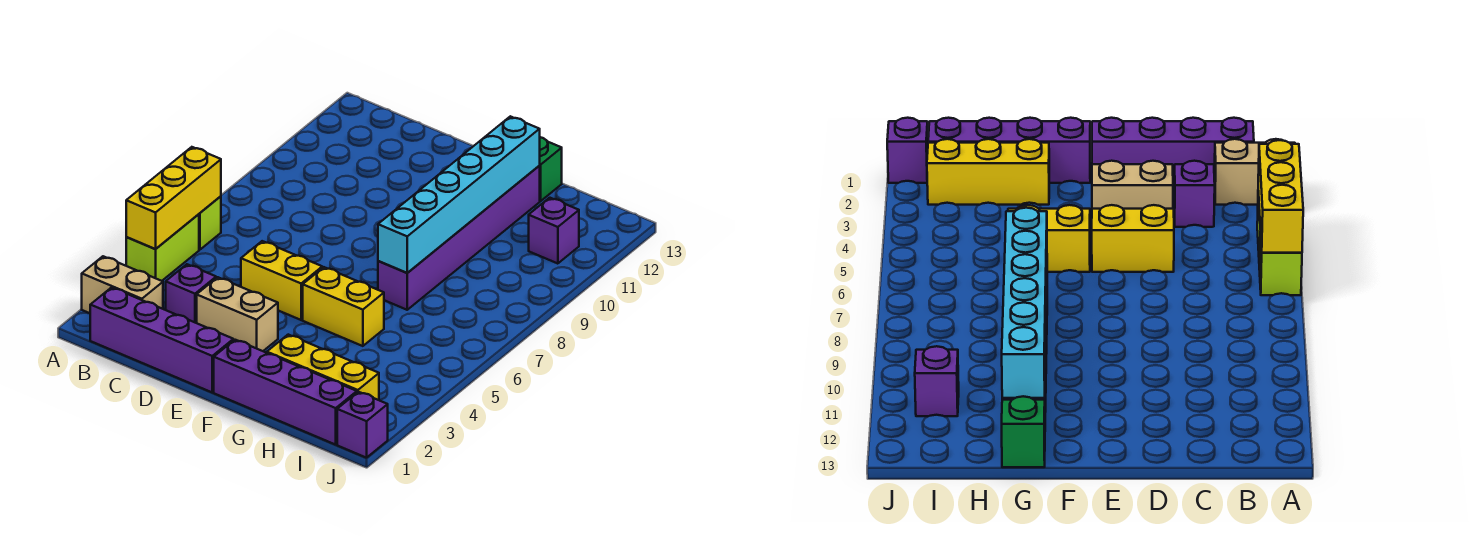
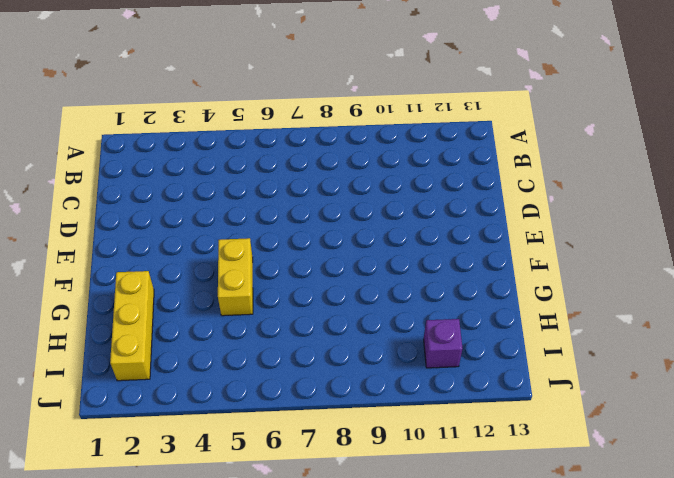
none -> tan brick A2:B2 level 1
none -> lime brick A4:A5 level 1
none -> lime brick A6 level 1

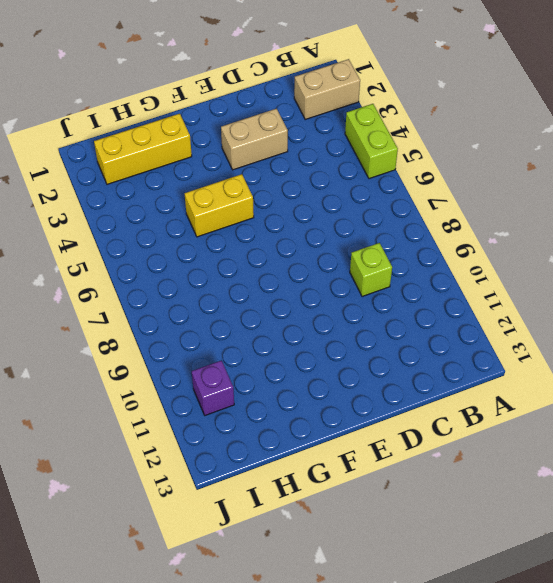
lime brick C9 level 1 -> lime brick A6 level 1
none -> purple brick B1:E1 level 1
none -> purple brick C3 level 1
none -> yellow brick D5:E5 level 1

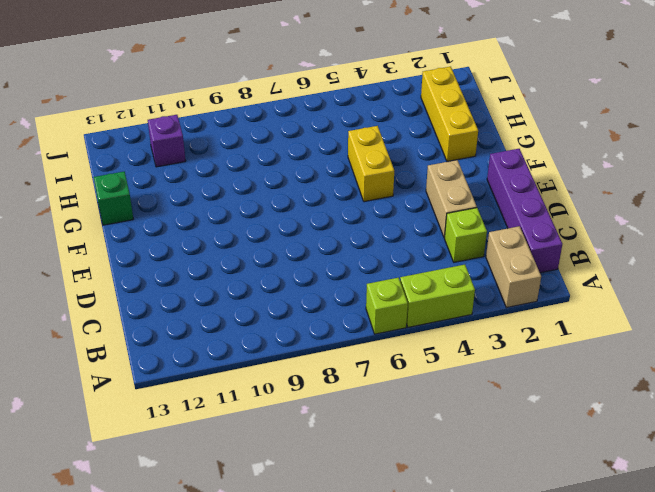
lime brick C3 level 1 -> purple brick C3 level 1
none -> yellow brick D5:E5 level 1
none -> purple brick F1:I1 level 1
none -> purple brick G7:G12 level 1

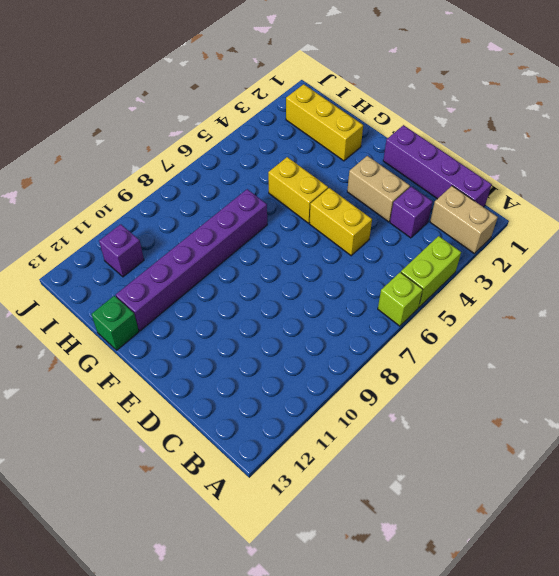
none -> purple brick F1:I1 level 1
none -> purple brick J1 level 1
none -> yellow brick A4:A6 level 2

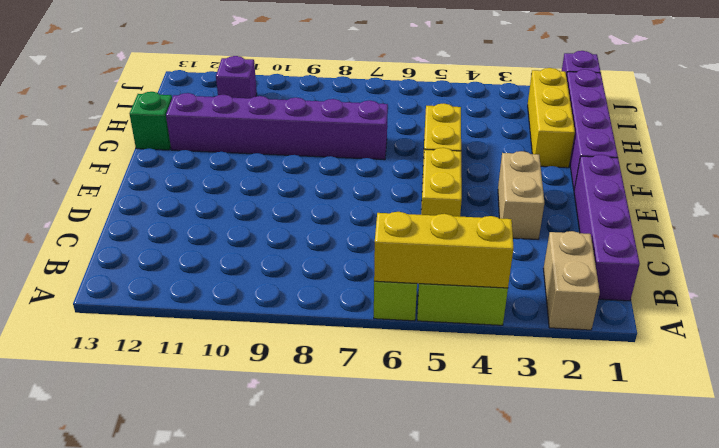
none -> purple brick C3 level 1
none -> cyan brick G7:G12 level 2

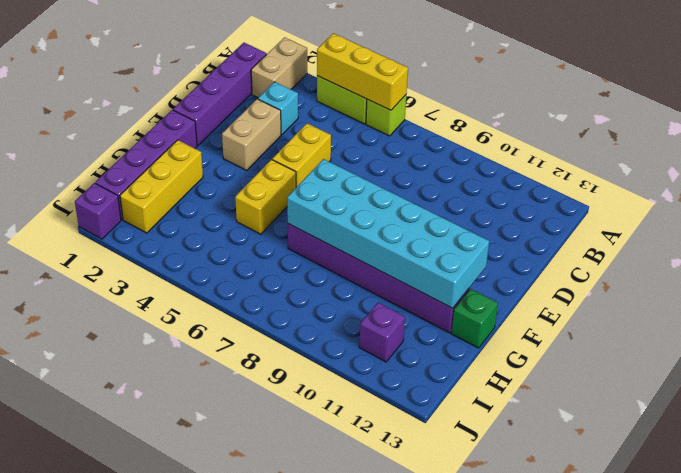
cyan brick C3 level 1 -> purple brick C3 level 1
cyan brick F7:G12 level 2 -> cyan brick G7:G12 level 2

